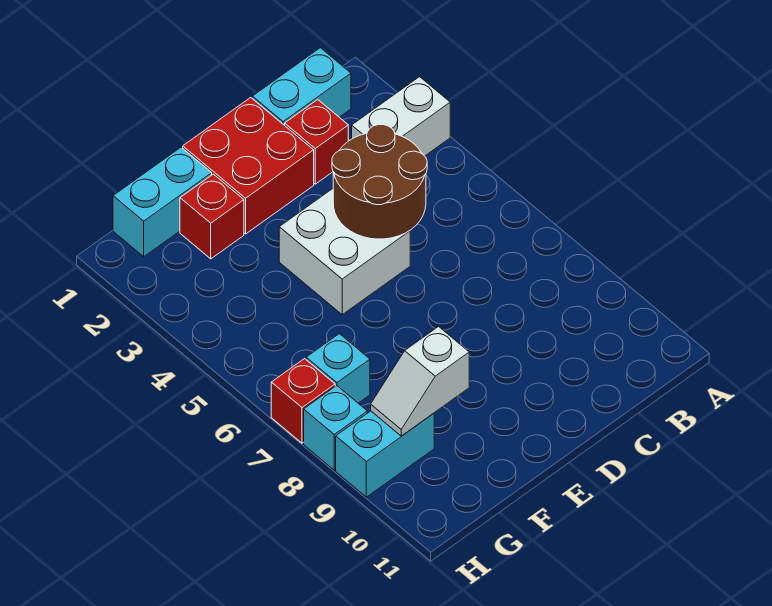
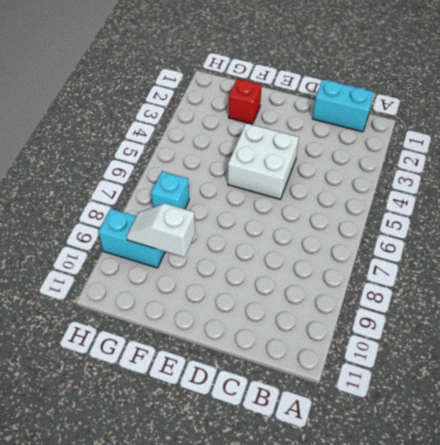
none -> white brick A3:B3 level 1
none -> red brick C2 level 1
none -> red brick D1:E2 level 1

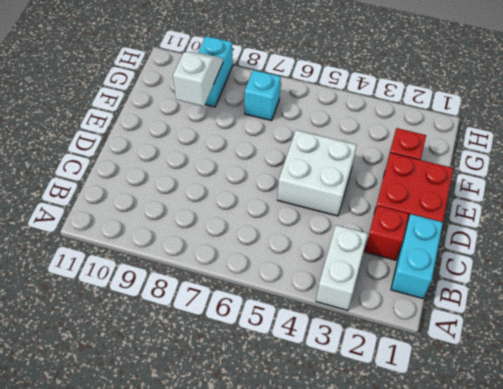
none -> cyan brick F1:G1 level 1
none -> red brick H7 level 1
none -> cyan brick H8 level 1

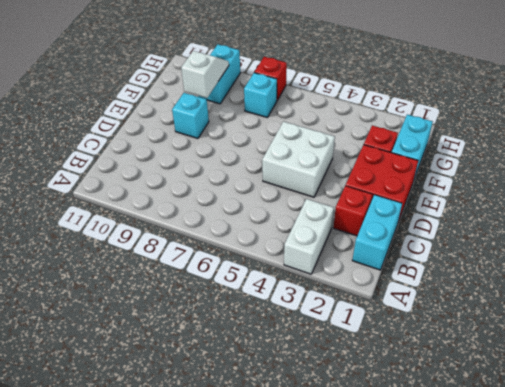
cyan brick E9 level 1 -> cyan brick H8 level 1
none -> brown round brick C4:D5 level 2

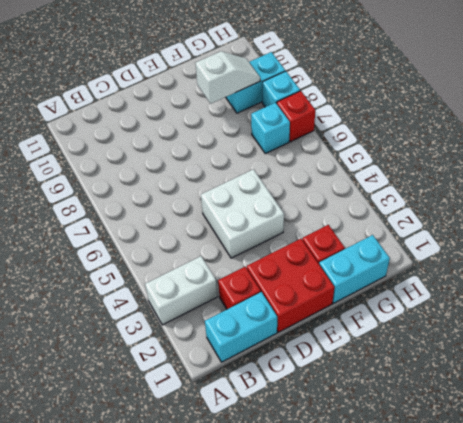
none -> brown round brick C4:D5 level 2

